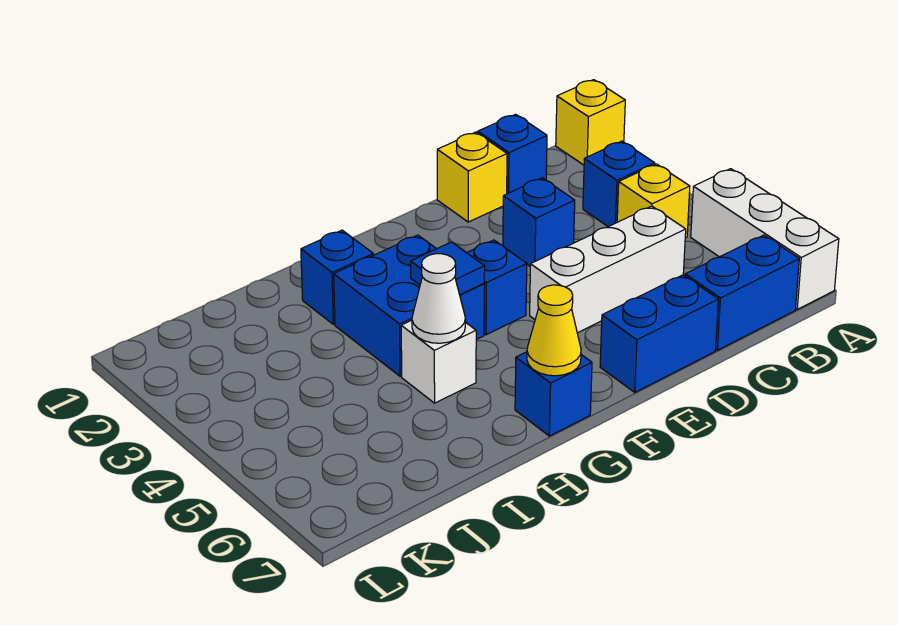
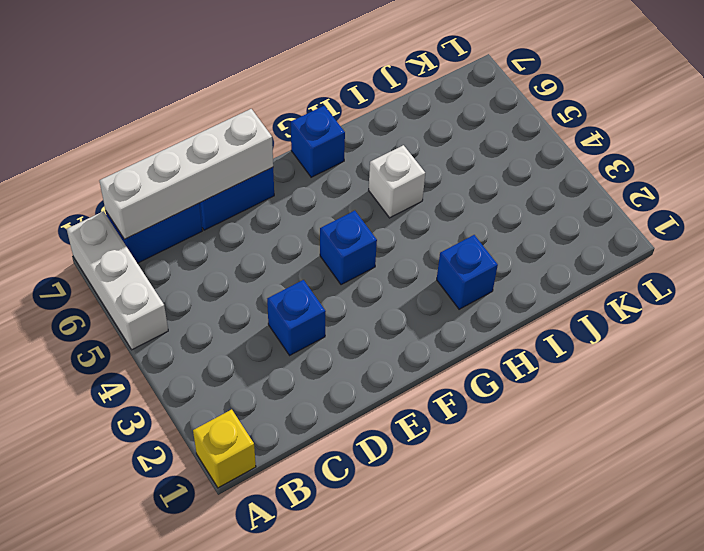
white brick B7:E7 level 2 -> none
none -> blue brick B3 level 1
none -> yellow brick B4 level 1
none -> blue brick C1 level 1

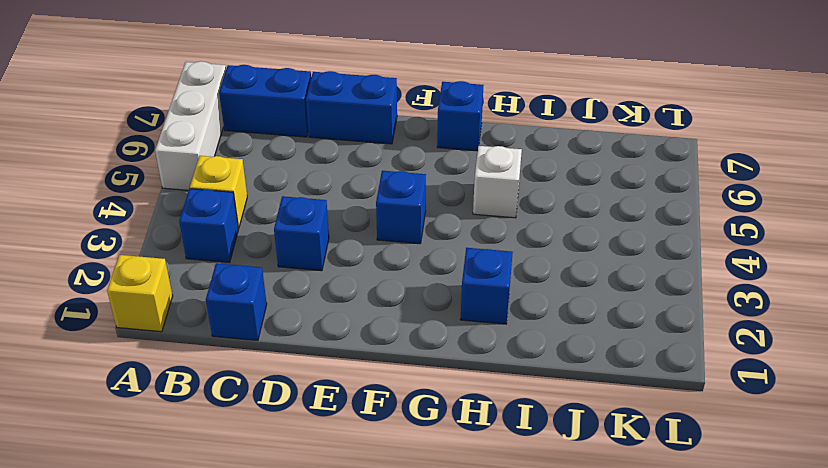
none -> white brick C5:E5 level 1
none -> yellow brick D1 level 1
none -> blue brick G3:H4 level 1

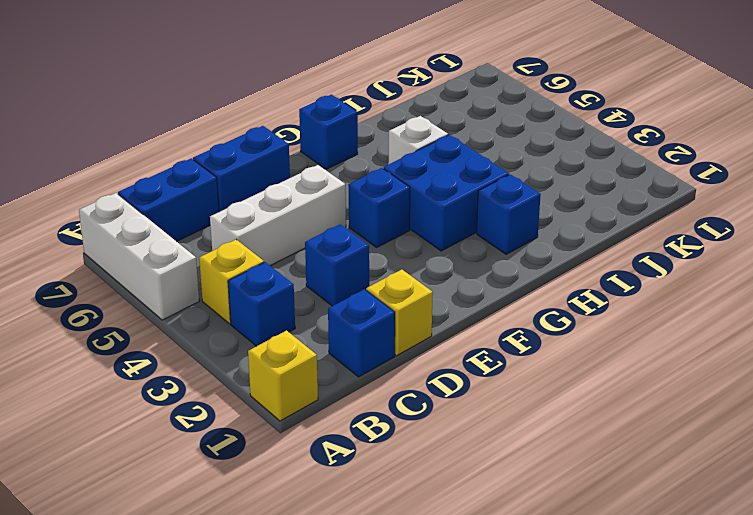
none -> blue tile G4 level 2
none -> yellow cone G7 level 2
none -> white cone H5 level 2

